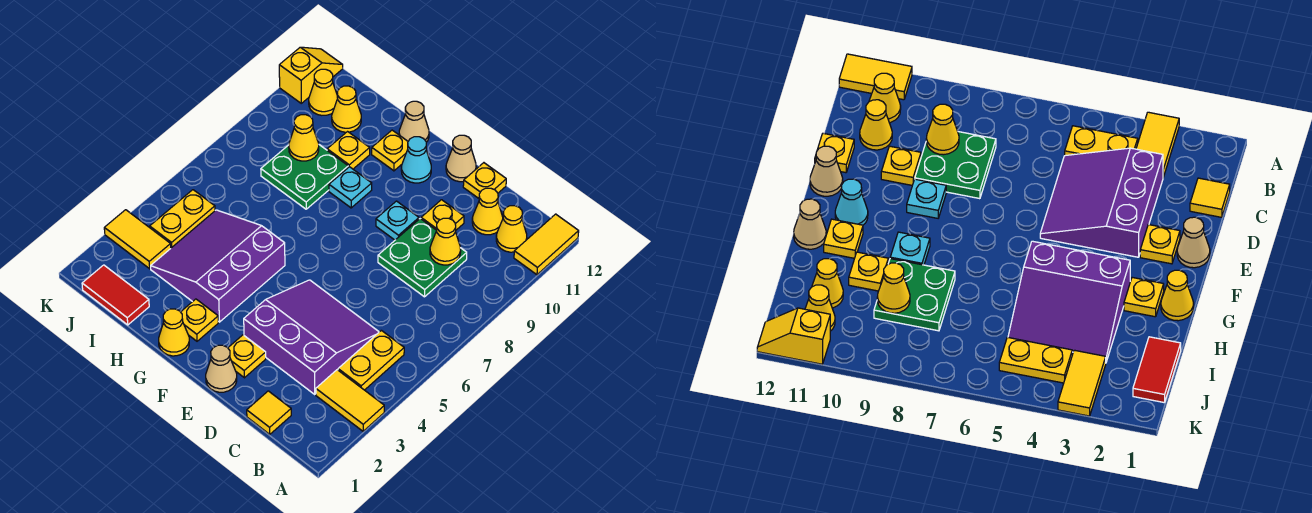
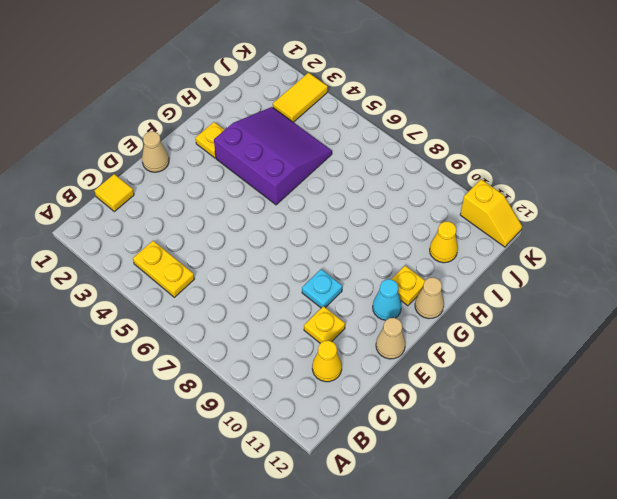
none -> yellow tile A3:B3 level 1
none -> yellow tile A11:A12 level 1
none -> yellow cone B11 level 1
none -> purple slope C3:E5 level 1 top 3

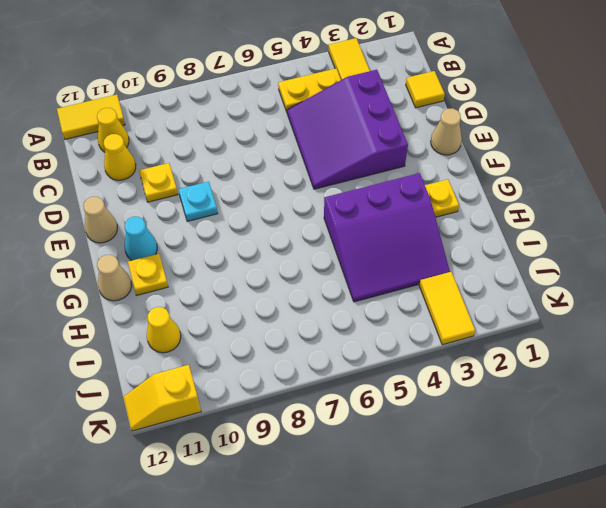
none -> green plate C8:D9 level 1
none -> yellow plate D12 level 1
none -> yellow plate E2 level 1
none -> yellow cone G1 level 1

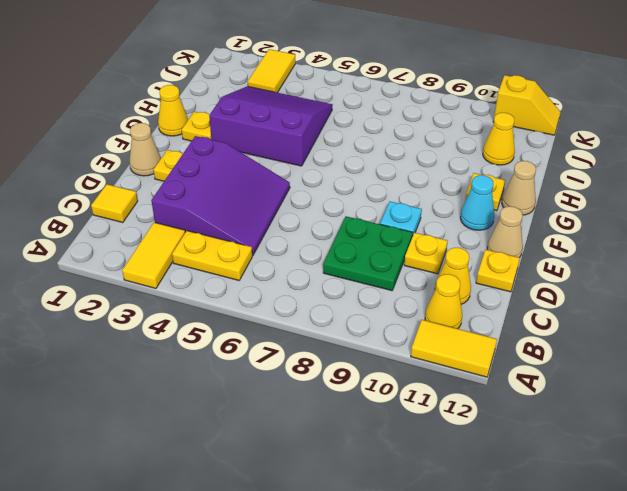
none -> cyan plate G9 level 1
none -> green plate H8:I9 level 1
none -> yellow plate H10 level 1
none -> red tile I1:J1 level 1

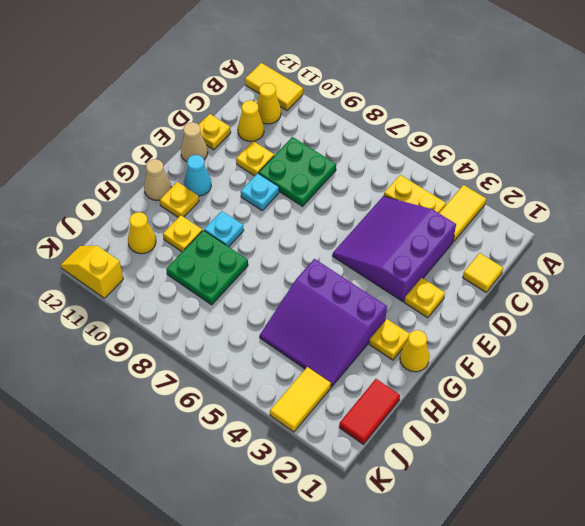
none -> tan cone E1 level 1
none -> yellow plate J4:J5 level 1
none -> yellow cone J11 level 1
none -> yellow cone C9 level 2

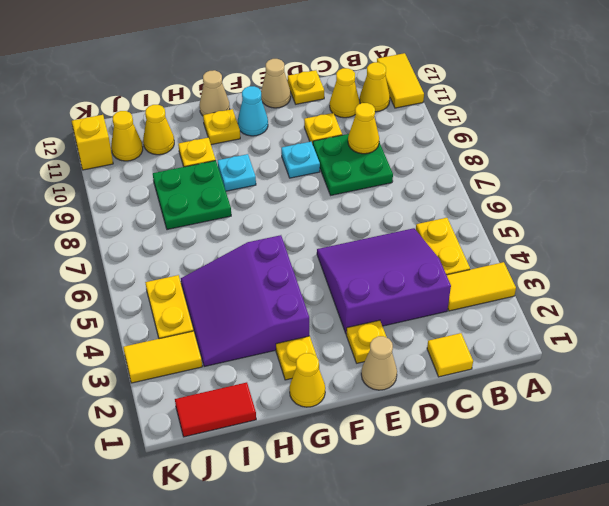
none -> yellow cone I9 level 2

